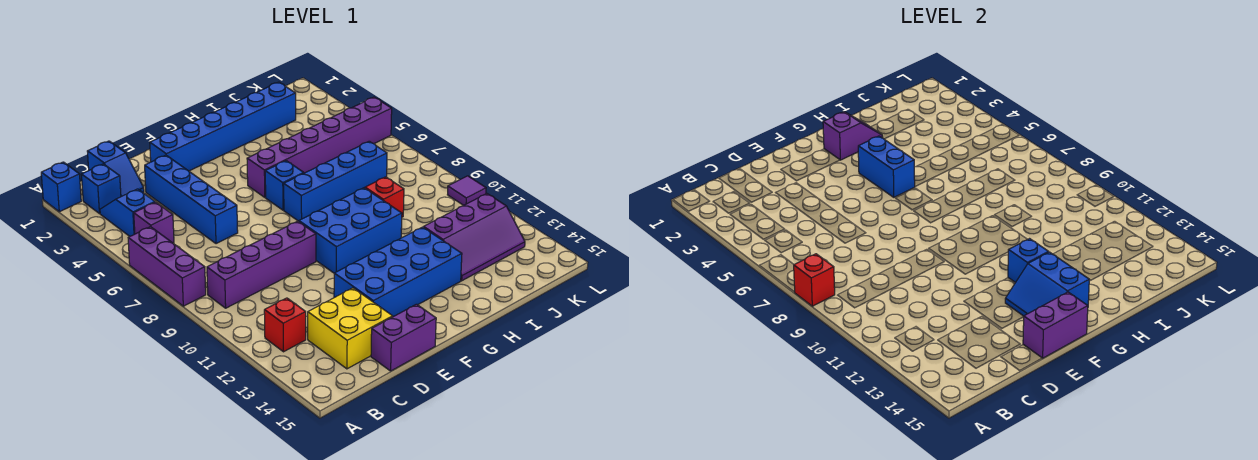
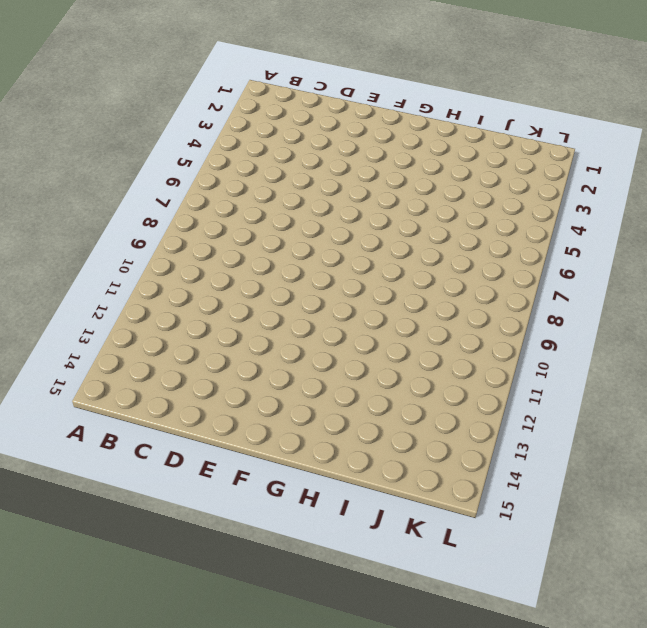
none -> blue brick A1 level 1
none -> purple brick A6:A8 level 1
none -> blue brick B2 level 1

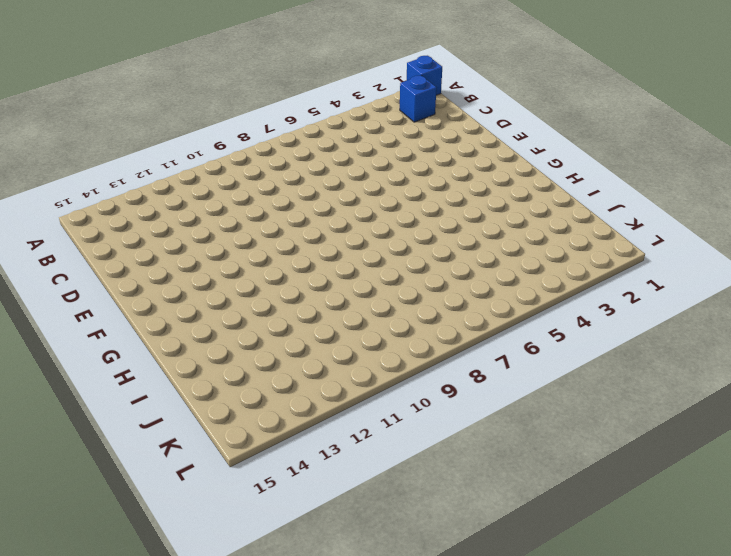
none -> purple brick A6:A8 level 1
none -> blue slope B3:B4 level 1 top 4
none -> purple brick B5 level 1

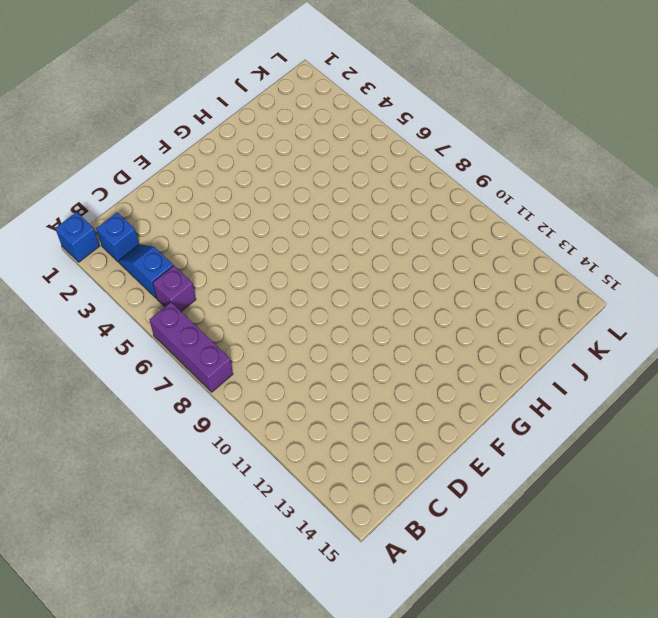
none -> purple brick B9:E9 level 1
none -> red brick B12 level 1
none -> blue slope C1:C2 level 1 top 1

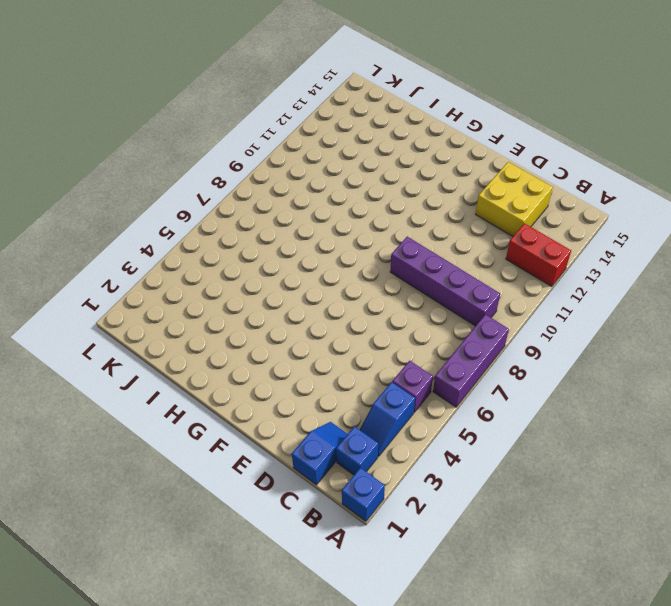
red brick A12:B12 level 1 -> red brick B12 level 1
none -> blue brick D3:D6 level 1
none -> purple brick D15:E15 level 1
none -> blue brick E2:J2 level 1

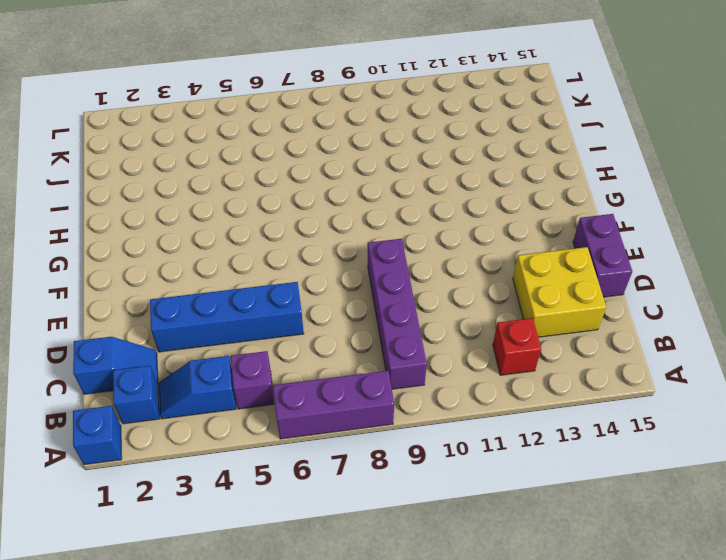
none -> blue brick E2:J2 level 1
none -> blue brick E12:H13 level 1
none -> blue brick F9:H10 level 1

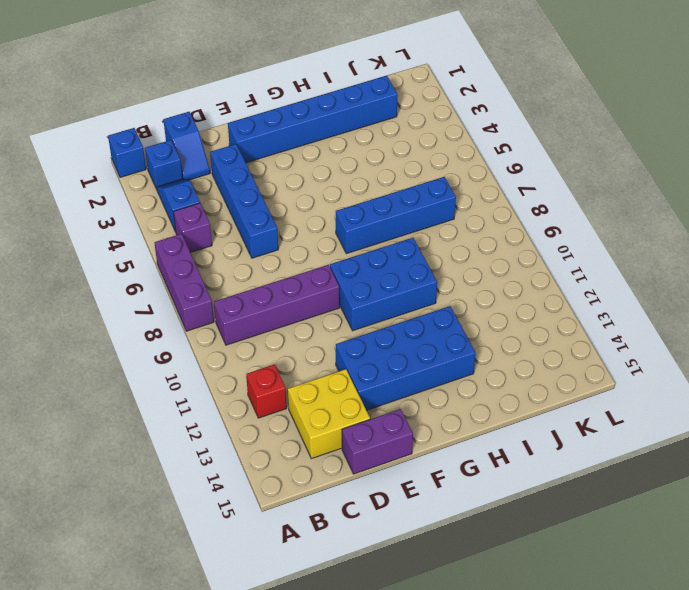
none -> purple brick G5:L5 level 1
none -> blue brick G6 level 1
none -> red brick I9 level 1

